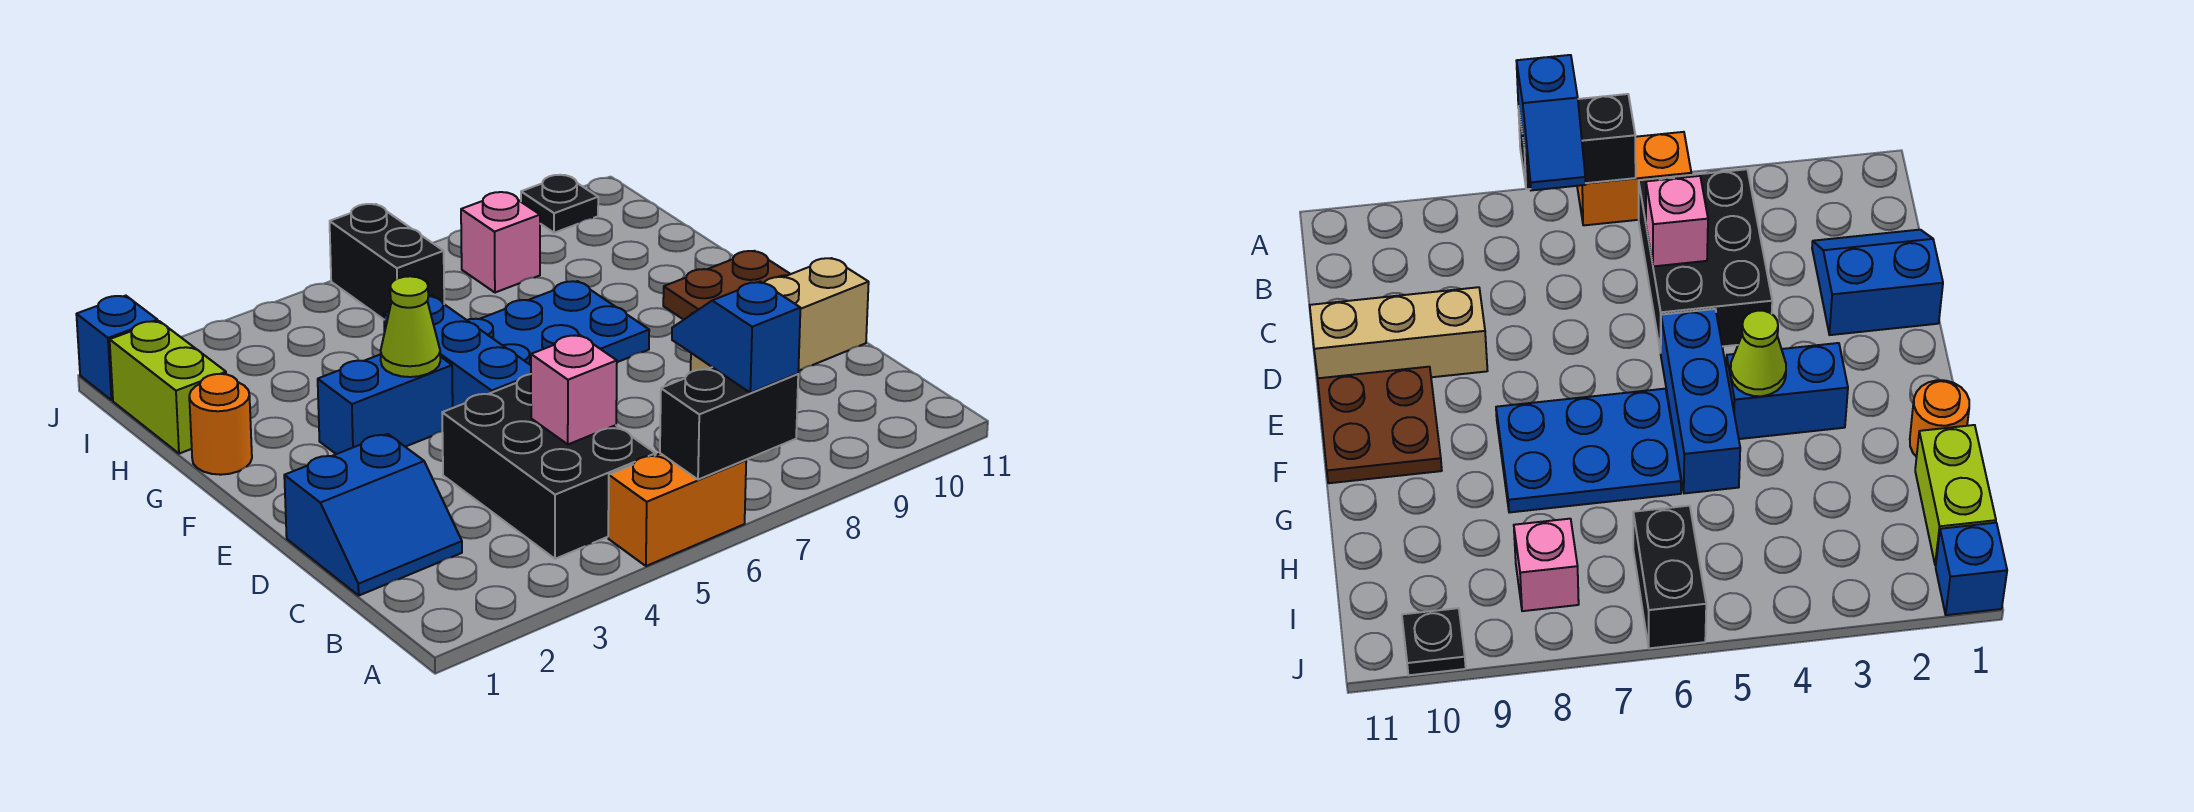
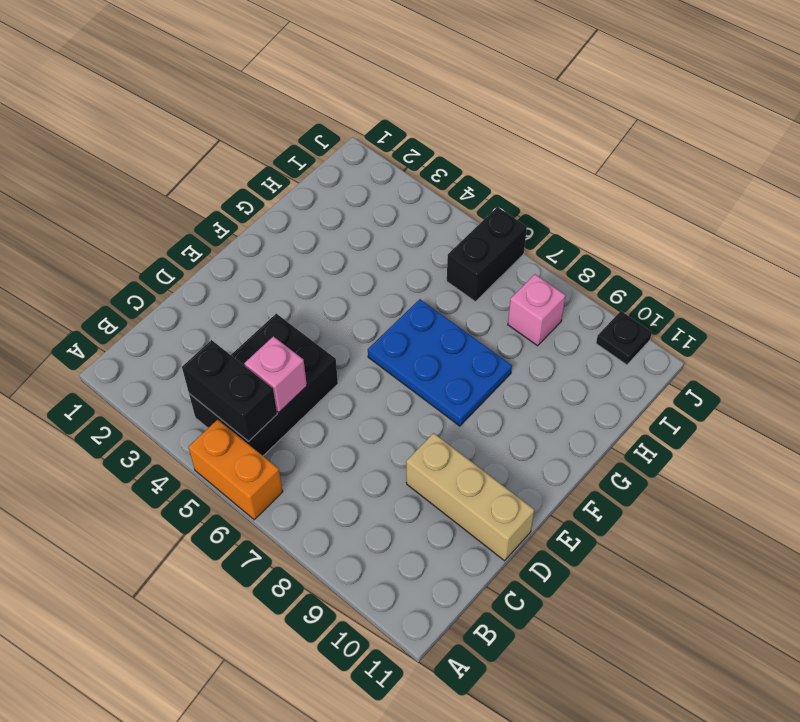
black brick B4:B5 level 2 -> black brick A6:A7 level 2
none -> blue slope C1:D2 level 1 top D
none -> blue brick E5:G5 level 1
none -> brown plate E10:F11 level 1

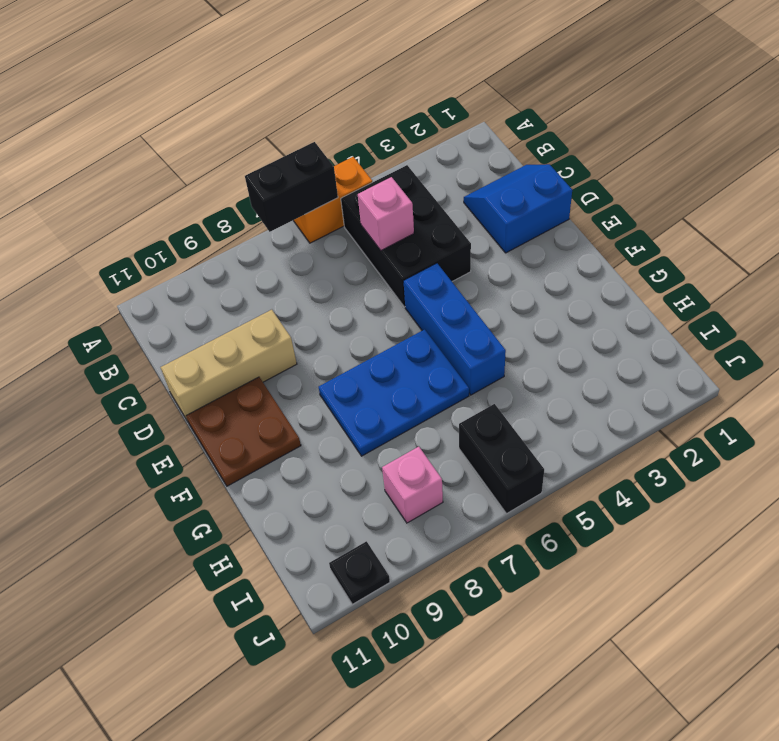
none -> blue brick F3:F4 level 1
none -> orange round brick G1 level 1
none -> lime brick H1:I1 level 1

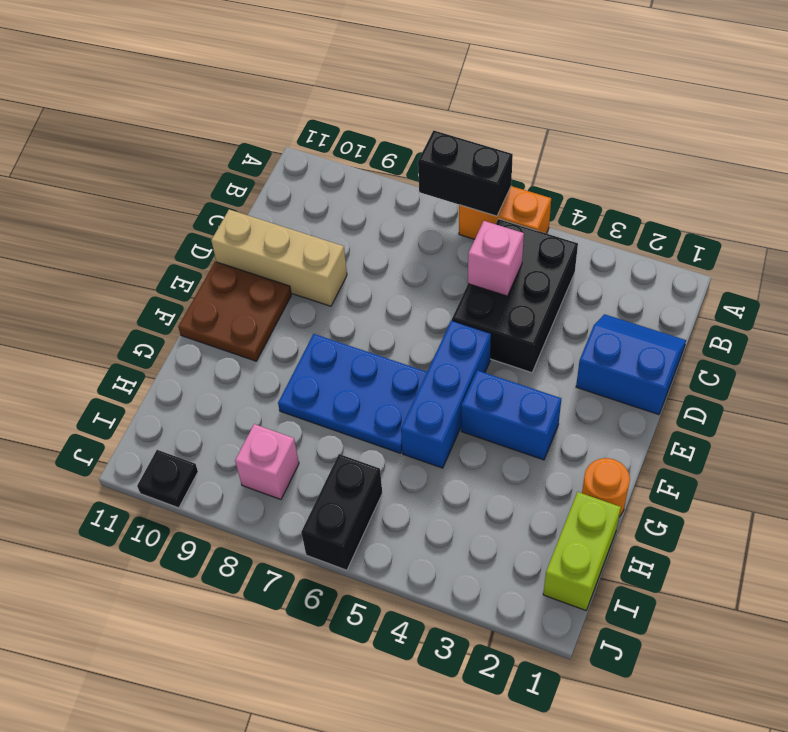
none -> blue brick J1 level 1
none -> lime cone F4 level 2
none -> blue slope A7:B7 level 3 top A

